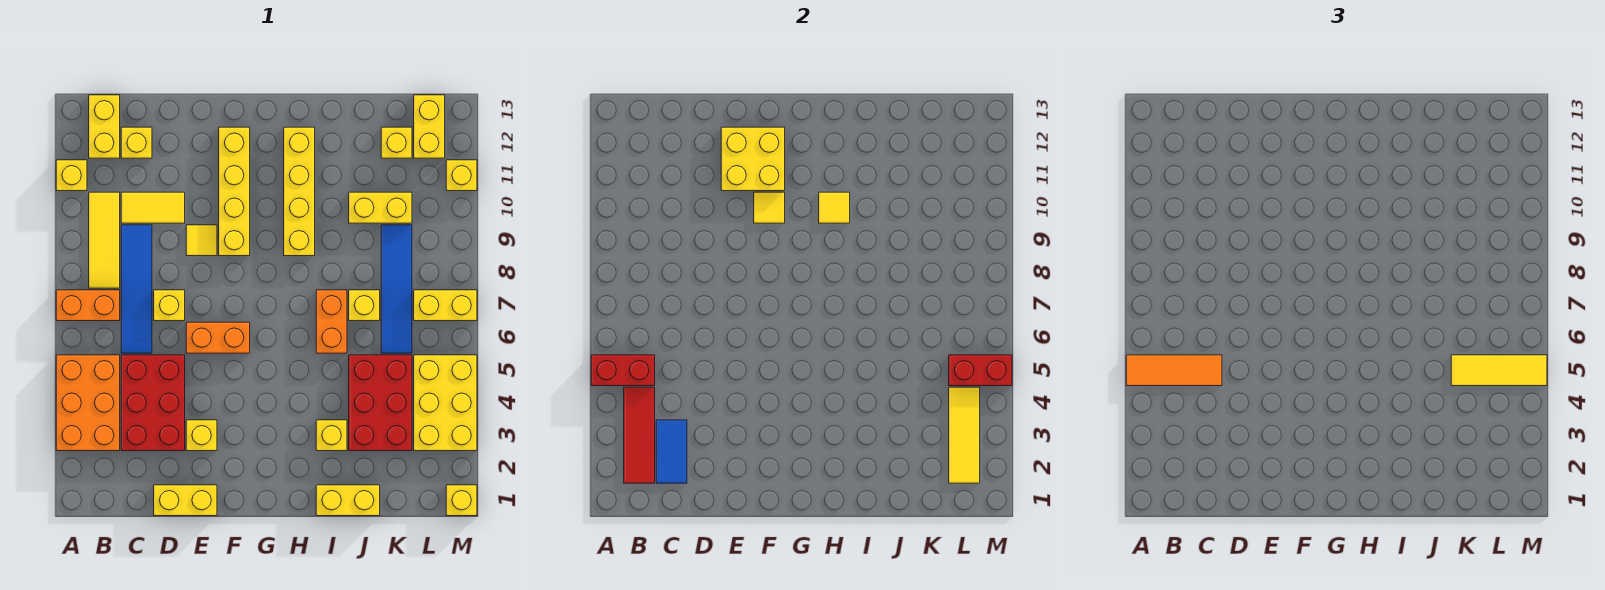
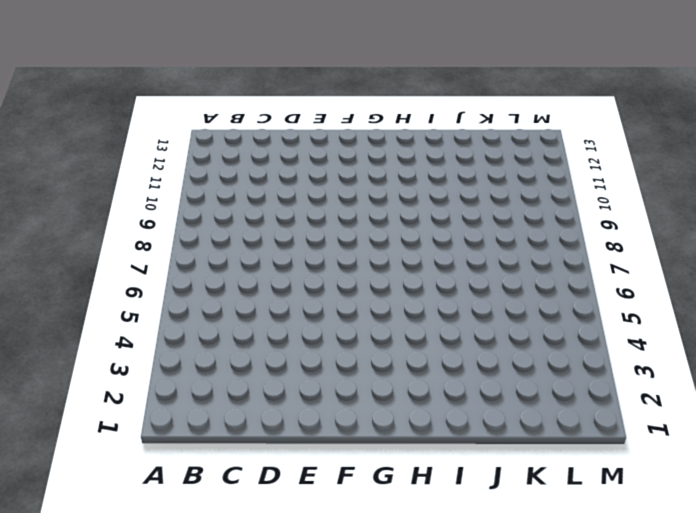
none -> orange brick A3:B5 level 1
none -> orange brick A7:B7 level 1
none -> yellow brick A11 level 1
none -> yellow tile B8:B10 level 1

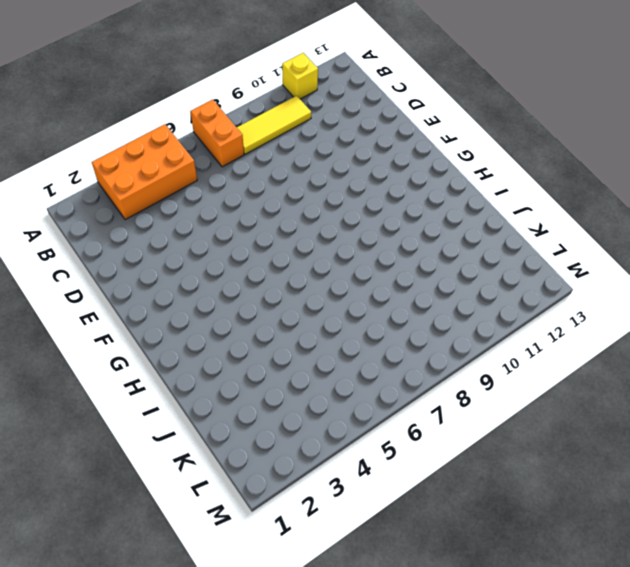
none -> yellow brick B12:B13 level 1
none -> red brick C3:D5 level 1
none -> blue tile C6:C9 level 1
none -> yellow tile C10:D10 level 1

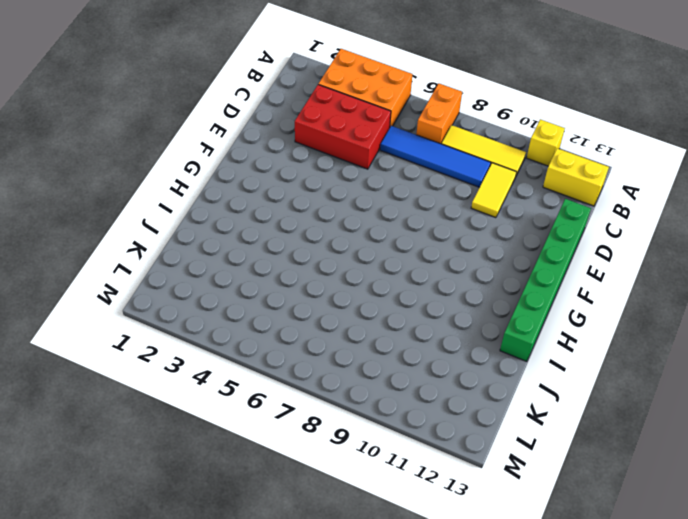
green brick D13:I13 level 1 -> none
none -> yellow brick C12 level 1
none -> yellow brick D1:E1 level 1
none -> yellow brick D7 level 1
none -> yellow brick E3 level 1

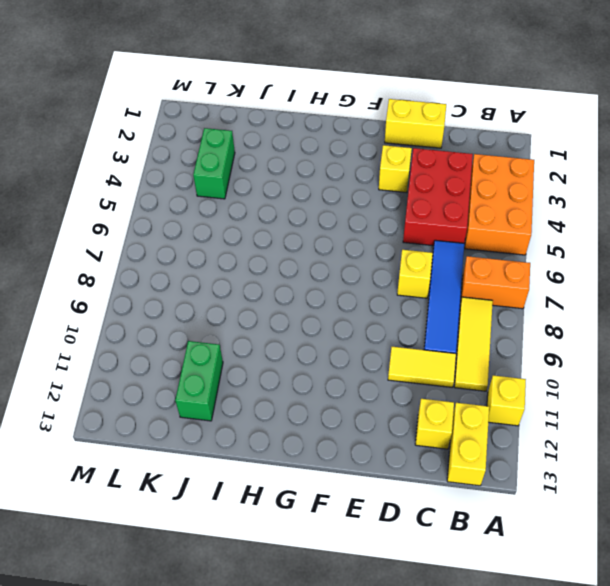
green brick J11:J12 level 1 -> none
green brick K3:K4 level 1 -> red brick J3:K5 level 1
none -> orange brick E6:F6 level 1
none -> yellow tile E9 level 1
none -> yellow brick F9:F12 level 1
none -> yellow brick H9:H12 level 1

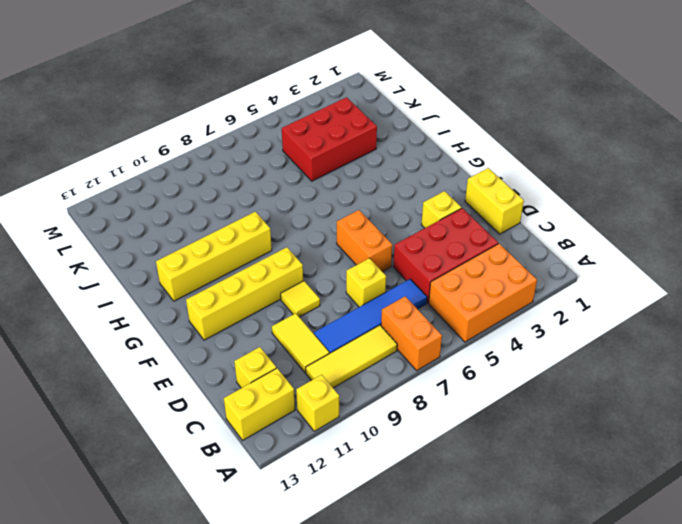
none -> yellow brick I1:J1 level 1
none -> yellow brick I3 level 1
none -> orange brick I6:I7 level 1
none -> yellow brick J7 level 1

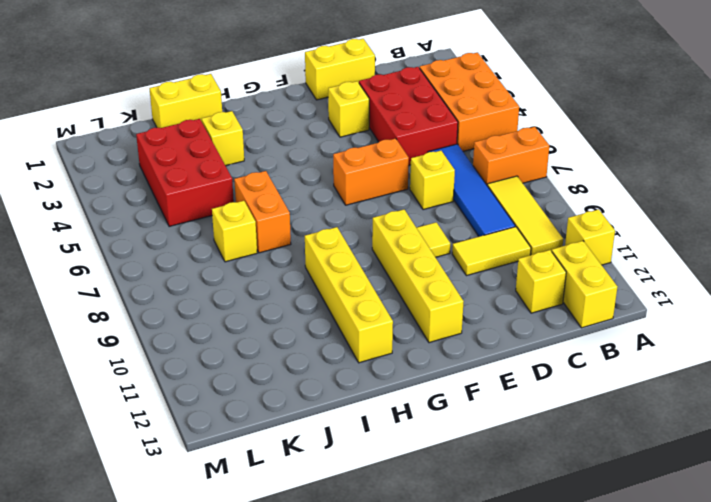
none -> yellow brick J10:K10 level 1
none -> blue tile K6:K9 level 1
none -> yellow brick K12 level 1
none -> yellow brick L3:M5 level 1

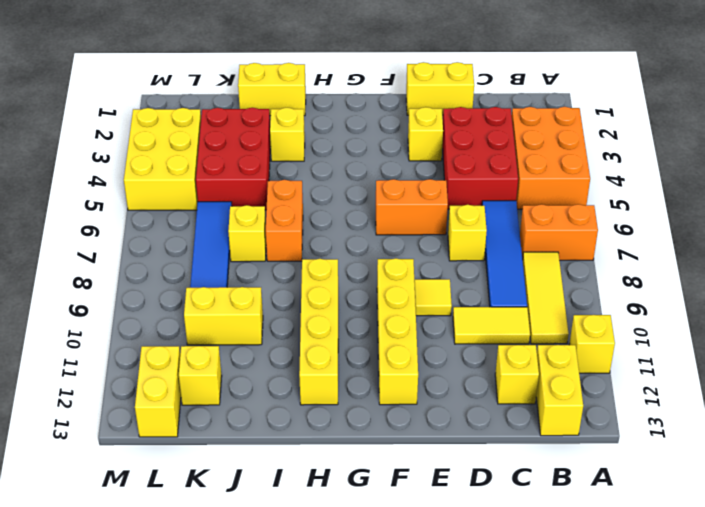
none -> yellow brick L7:M7 level 1
none -> yellow brick M1 level 1
none -> yellow brick M11 level 1
none -> red brick A5:B5 level 2

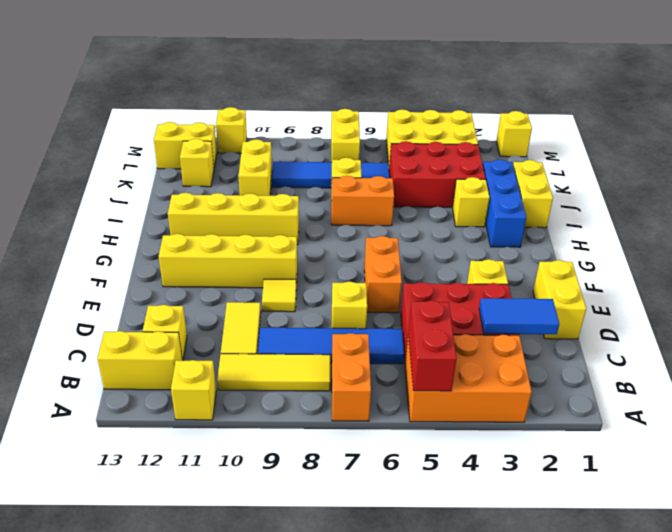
blue brick H2:J2 level 1 -> none
none -> red tile B2:B4 level 2
none -> yellow brick E11:F12 level 2
none -> yellow tile F10 level 2
none -> yellow tile H10 level 2

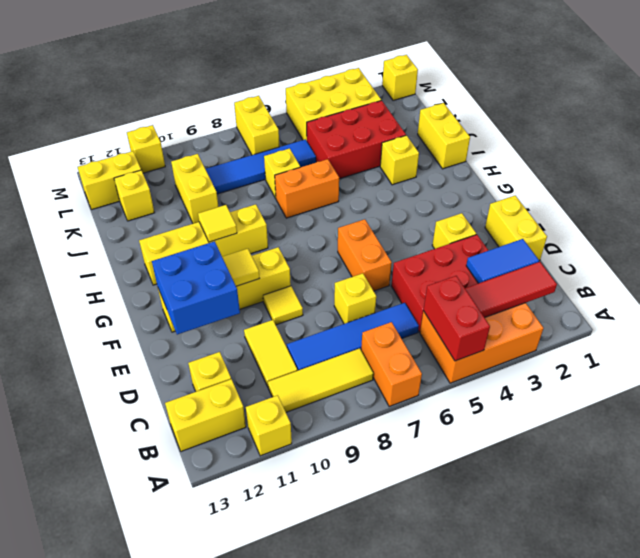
blue brick E11:F12 level 2 -> yellow brick E11:F12 level 2
none -> yellow tile L2:L4 level 2
none -> red brick L5:M5 level 2
none -> orange tile A5:C5 level 3
none -> yellow tile K5:M5 level 3

